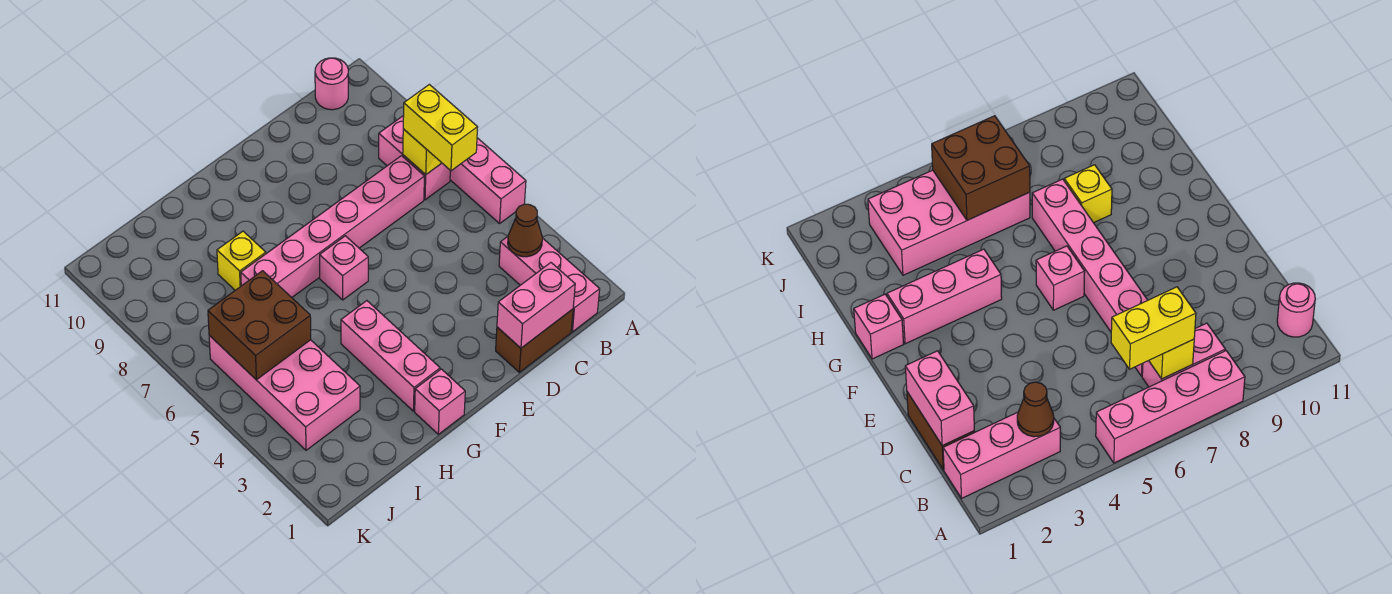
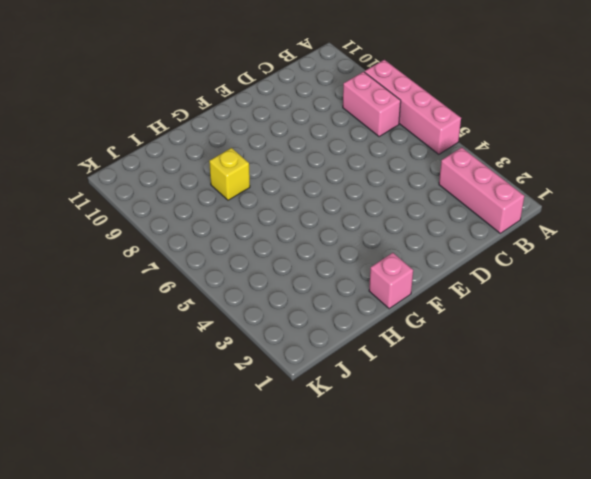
none -> pink round brick B11 level 1
none -> brown brick C1:D1 level 1
none -> pink brick C7:H7 level 1

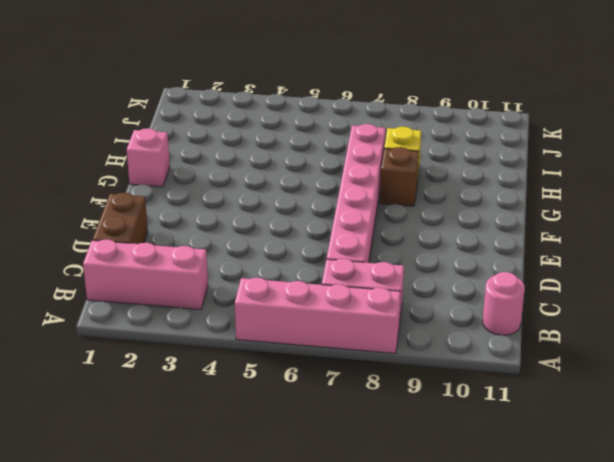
brown brick G8 level 1 -> none
none -> pink brick F6 level 1
none -> pink brick G2:G4 level 1
none -> pink brick I3:J6 level 1

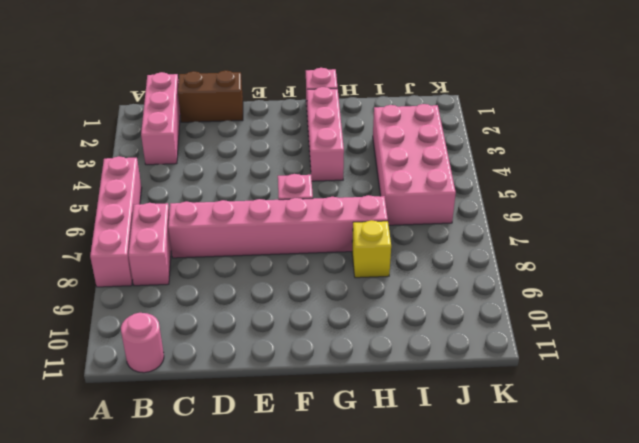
none -> brown cone B3 level 2
none -> yellow brick B7 level 2
none -> pink brick C1:D1 level 2

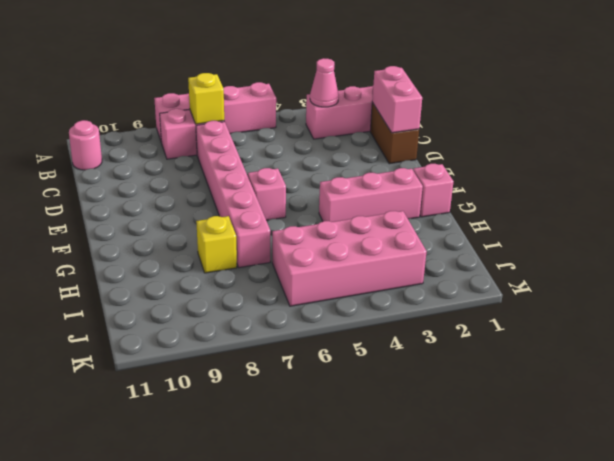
pink cone B3 level 2 -> brown cone B3 level 2
none -> brown brick I5:J6 level 2
none -> yellow brick B6:B7 level 3

